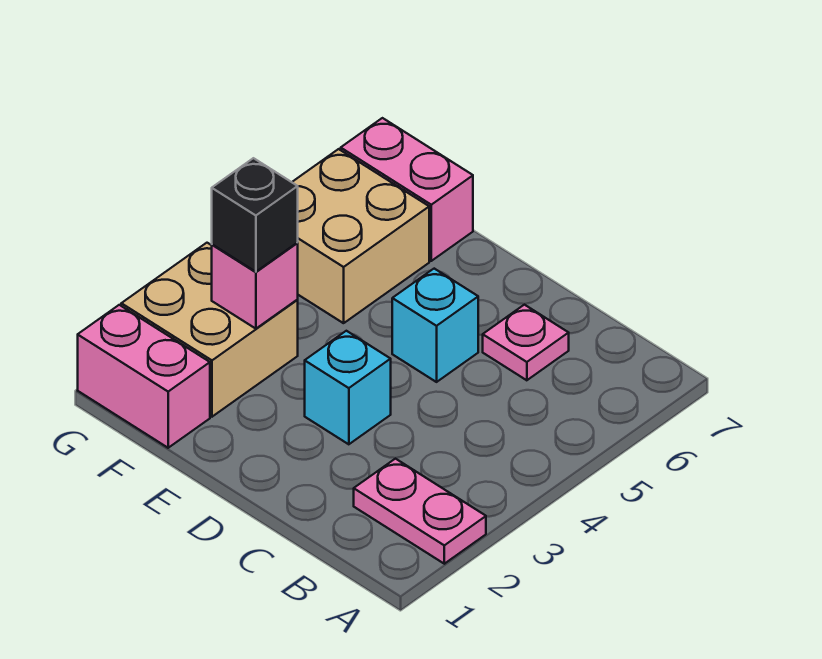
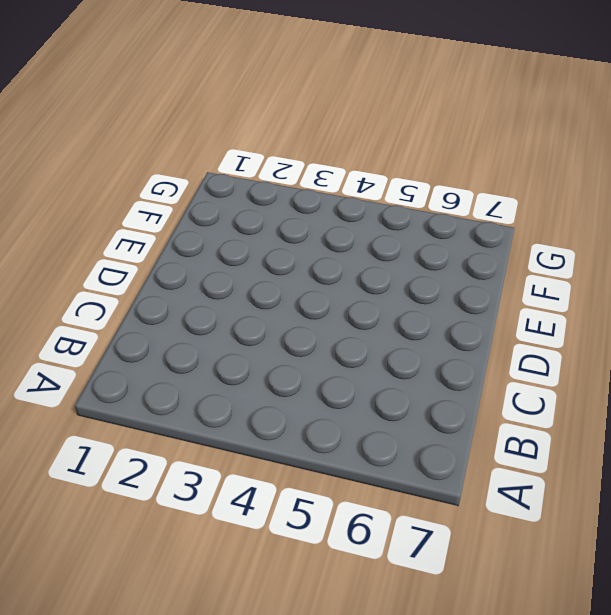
none -> pink plate A2:B2 level 1
none -> pink plate C6 level 1

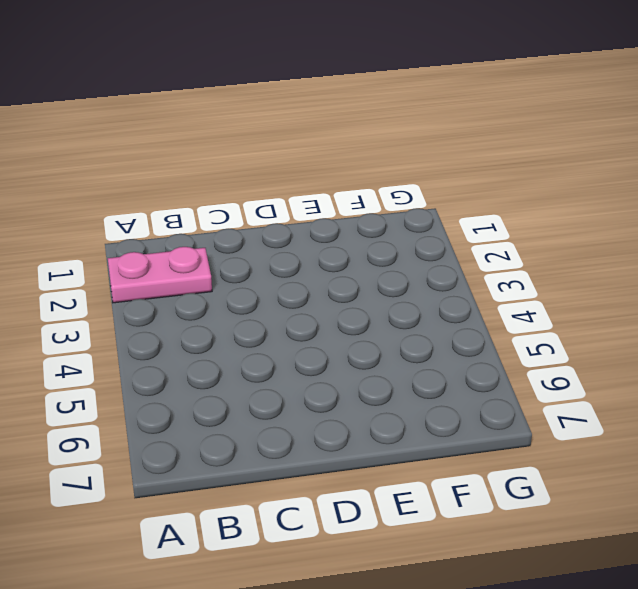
none -> pink plate C6 level 1
none -> cyan brick D3 level 1

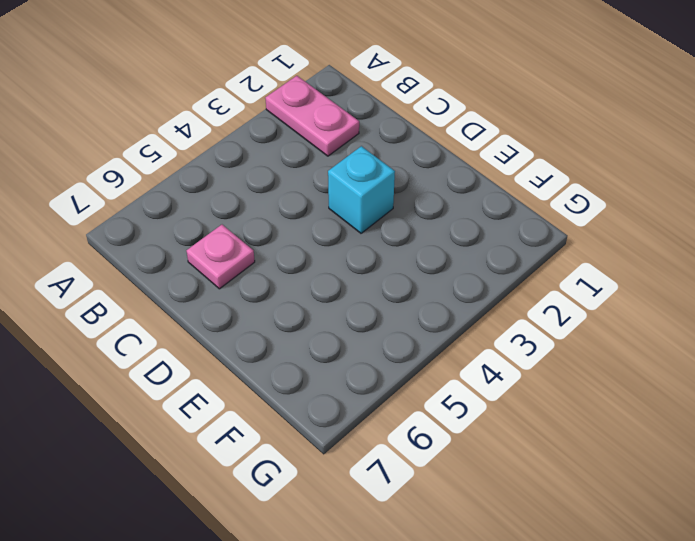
none -> cyan brick D5 level 1
none -> pink brick F1:G1 level 1

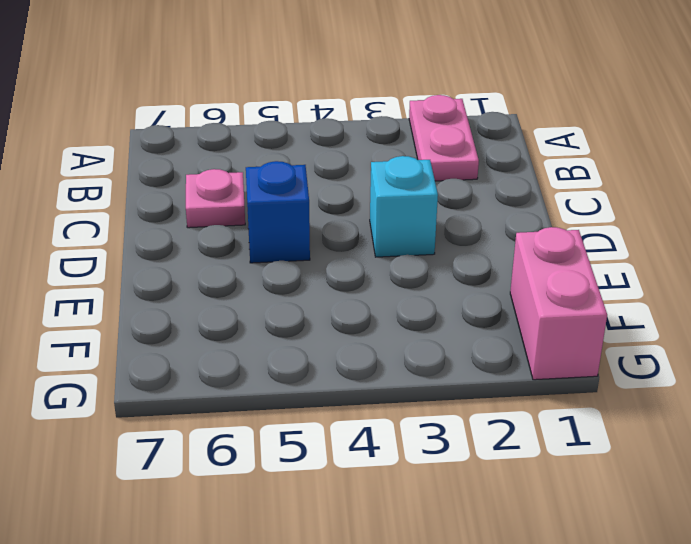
blue brick D5 level 1 -> cyan brick D5 level 1
none -> tan brick F2:G3 level 1
none -> tan brick F5:G6 level 1

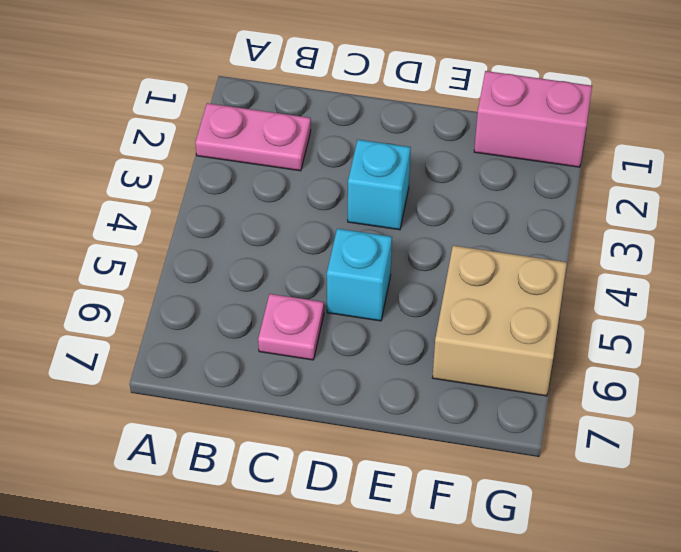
none -> tan brick F2:G3 level 1
none -> pink brick F7:G7 level 1

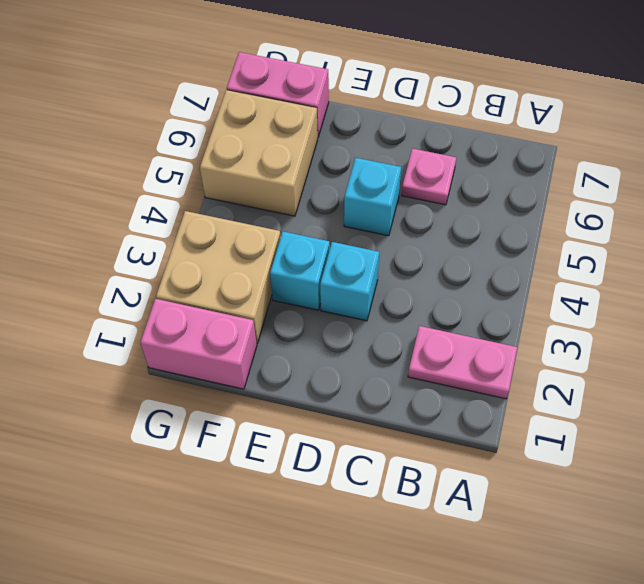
cyan brick E3 level 1 -> none
none -> pink brick F3 level 2
none -> black brick F3 level 3

